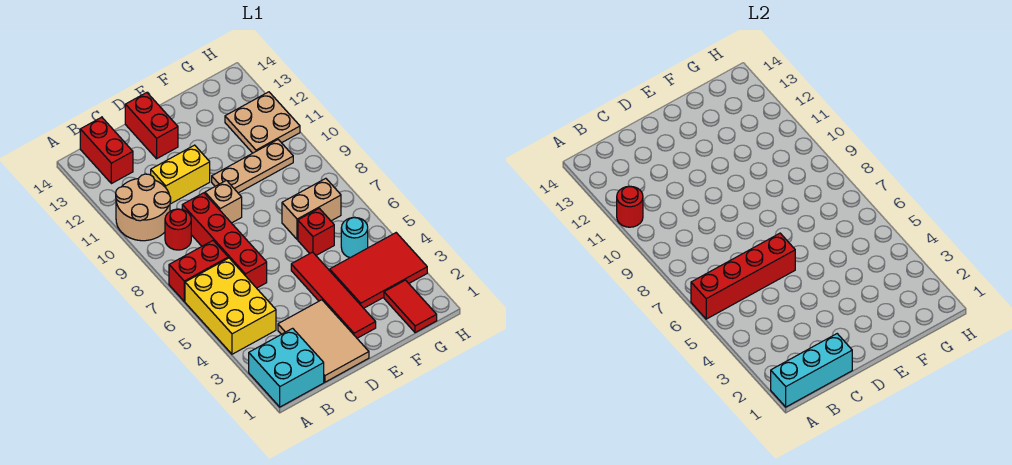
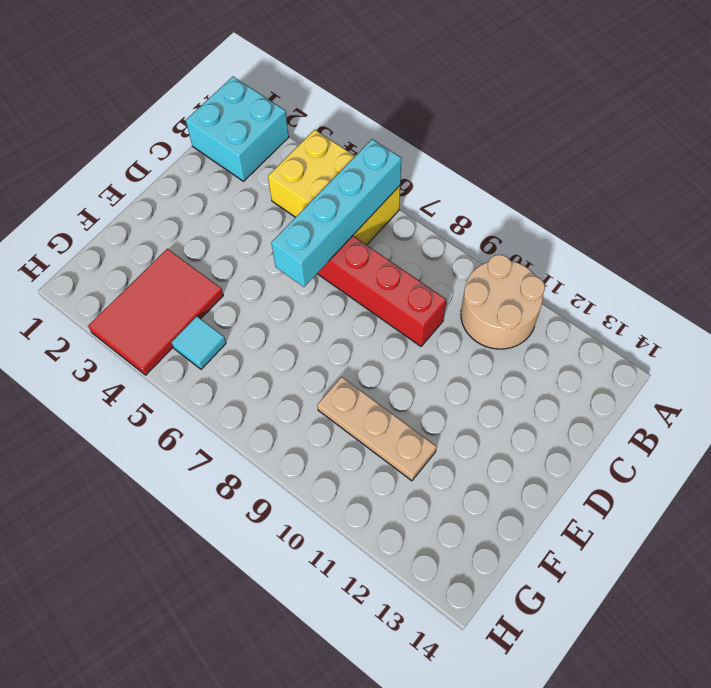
cyan brick A6:D6 level 2 -> red brick A6:D6 level 2
tan plate F9:F11 level 1 -> tan plate E10:G10 level 1
cyan tile G5 level 1 -> cyan round brick G5 level 1
none -> red brick A7:B7 level 1
none -> red round brick B9 level 1
none -> red brick B13:B14 level 1

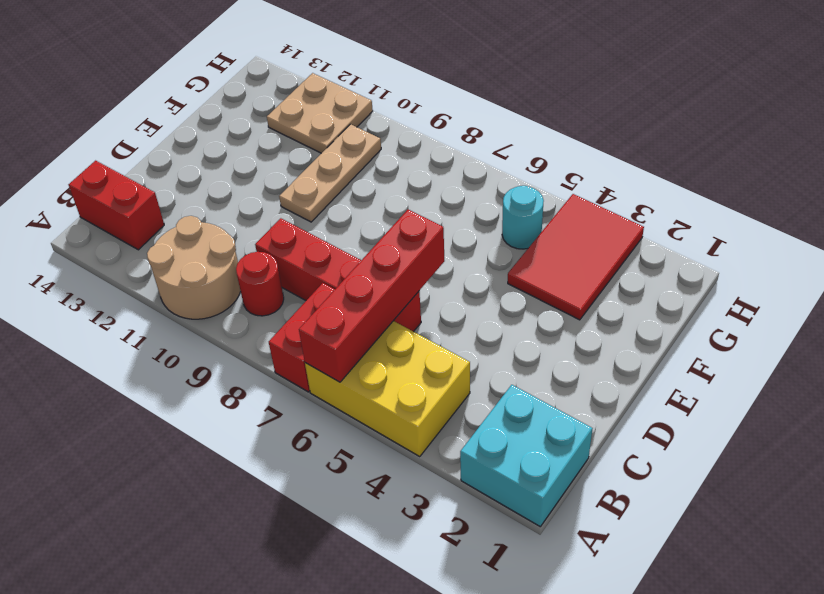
none -> tan tile C1:D3 level 1
none -> yellow brick C11:D11 level 1
none -> tan brick D9 level 1

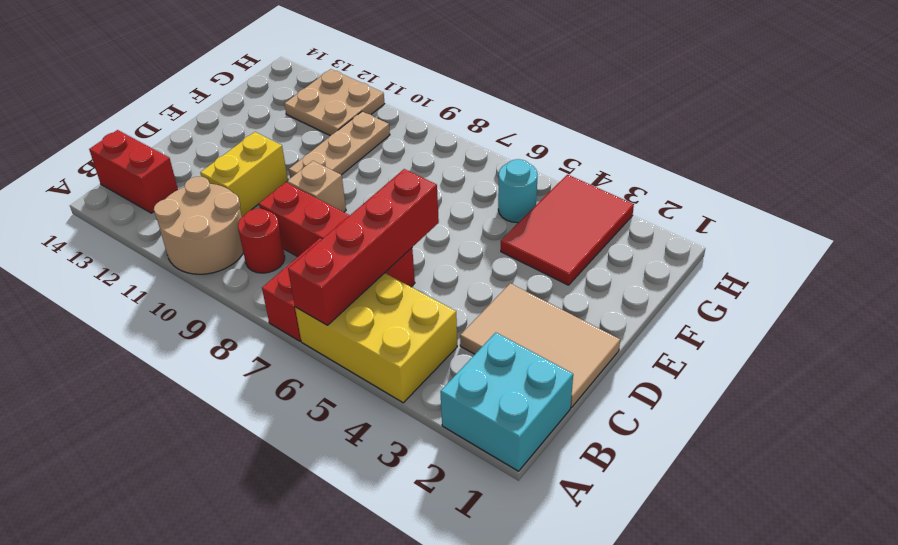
none -> red brick D13:D14 level 1
none -> red tile E2:E5 level 1
none -> red brick F6 level 1

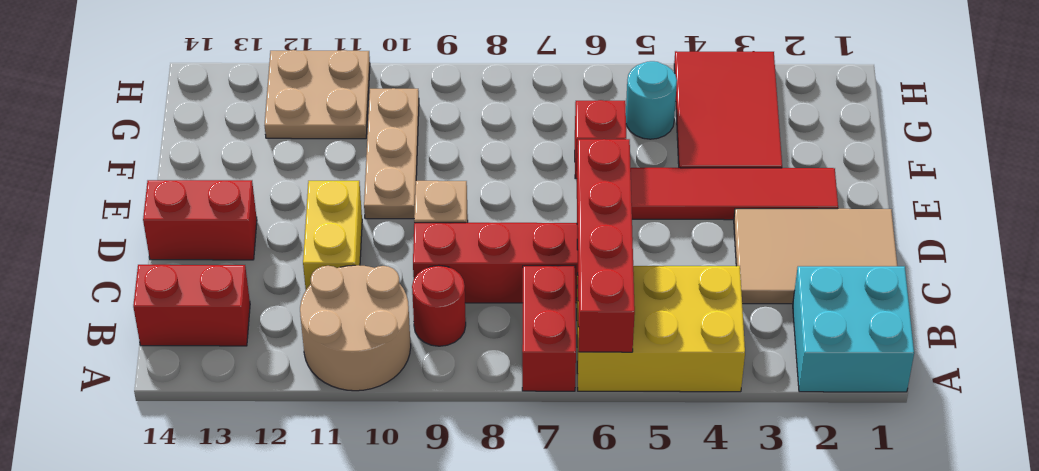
none -> tan brick F7:G7 level 1
none -> red tile G1:G2 level 1
none -> cyan brick A1:C1 level 2

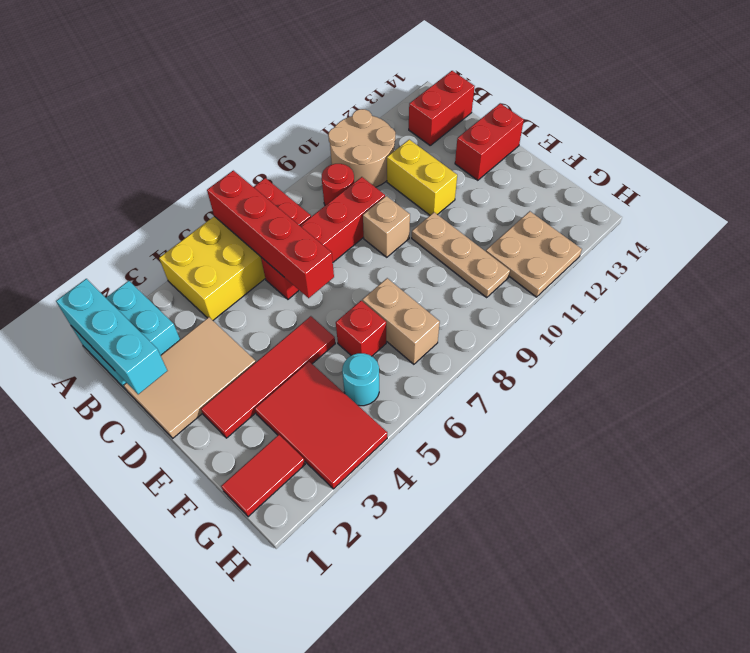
none -> red round brick A11 level 2

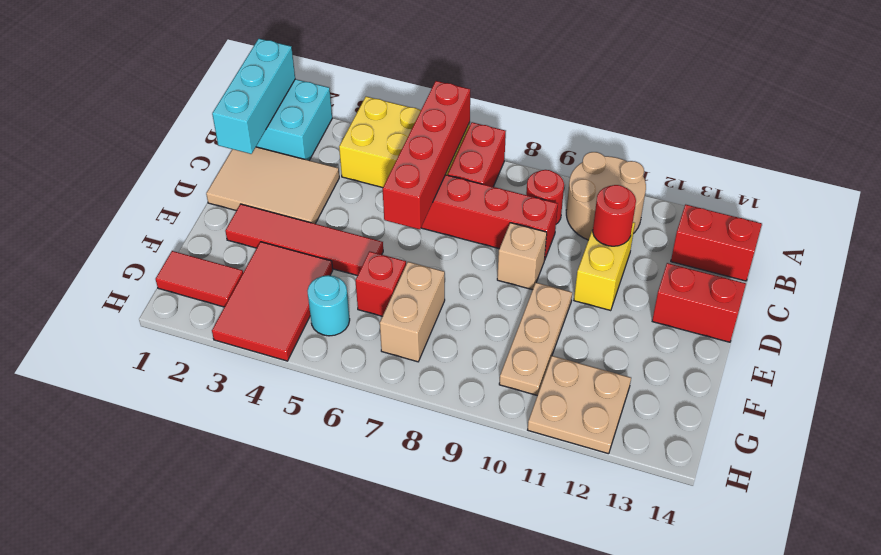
red round brick C11 level 2 -> red round brick A11 level 2

